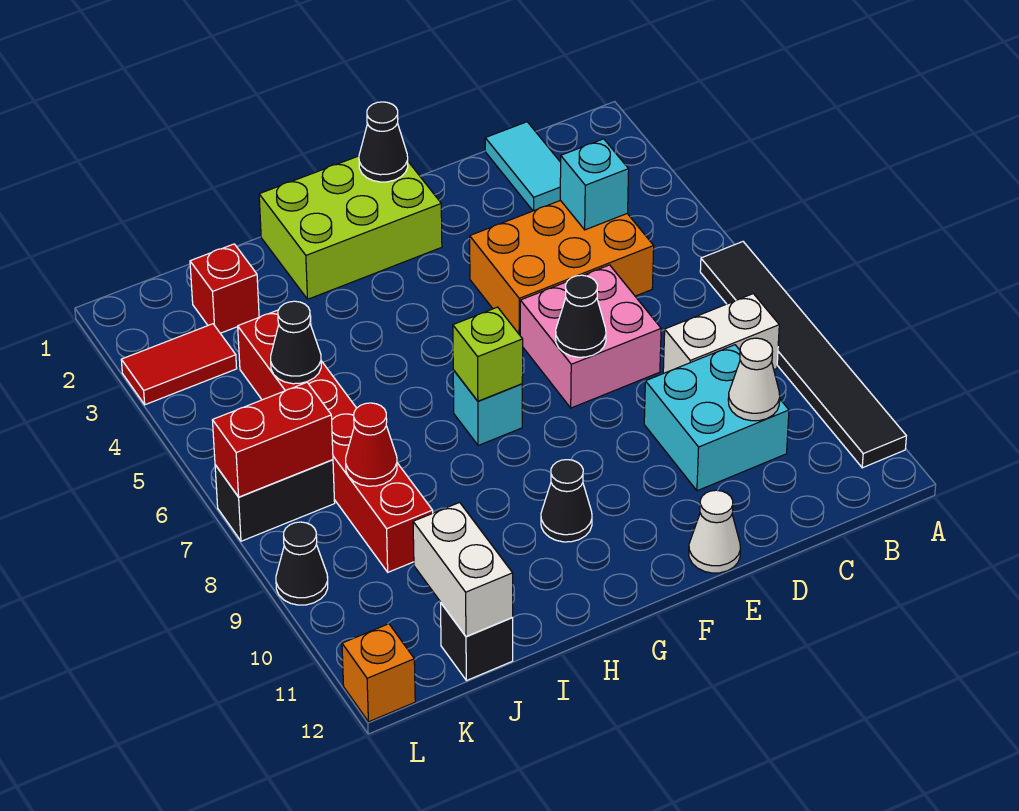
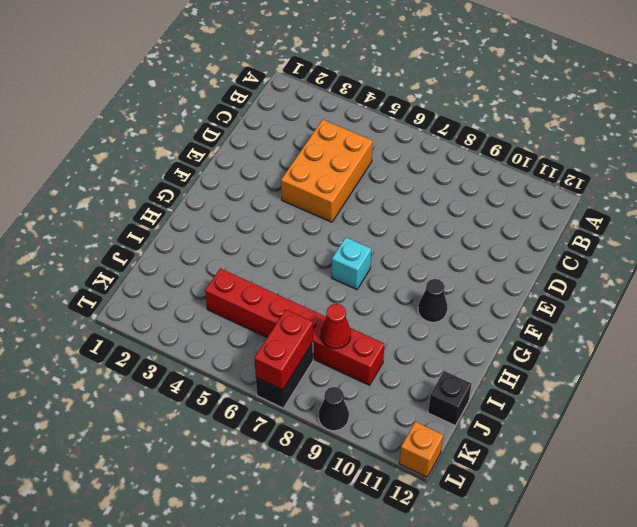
none -> black tile A6:A11 level 1
none -> white brick B8:C8 level 1
none -> cyan tile C1:C2 level 1

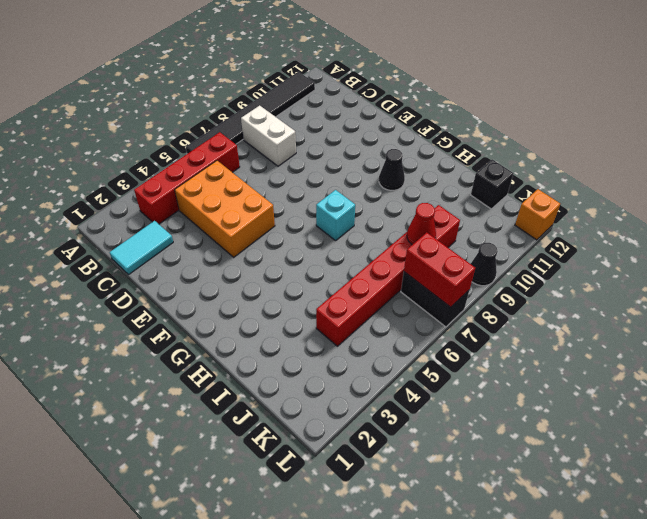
red brick B3:B6 level 1 -> none
none -> cyan brick C9:D10 level 1
none -> pink brick D6:E7 level 1
none -> white cone E12 level 1

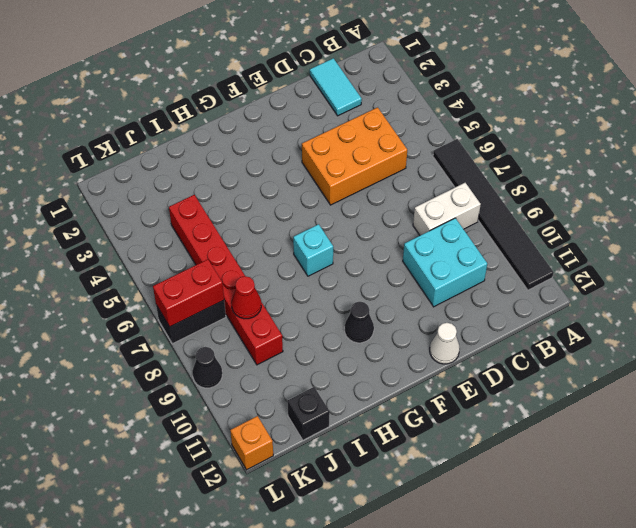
none -> pink brick D6:E7 level 1
none -> lime brick F1:H2 level 1
none -> red brick J2 level 1

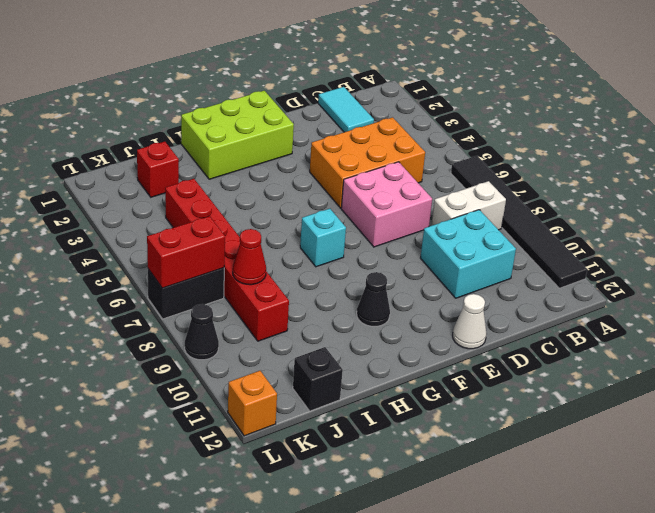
none -> red tile K3:L3 level 1
none -> cyan brick C4 level 2
none -> white cone C10 level 2

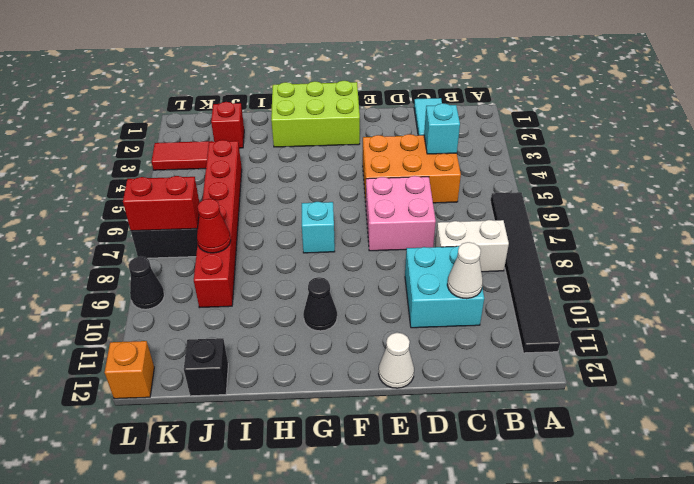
none -> black cone E7 level 2
none -> black cone F1 level 2
none -> lime brick G7 level 2

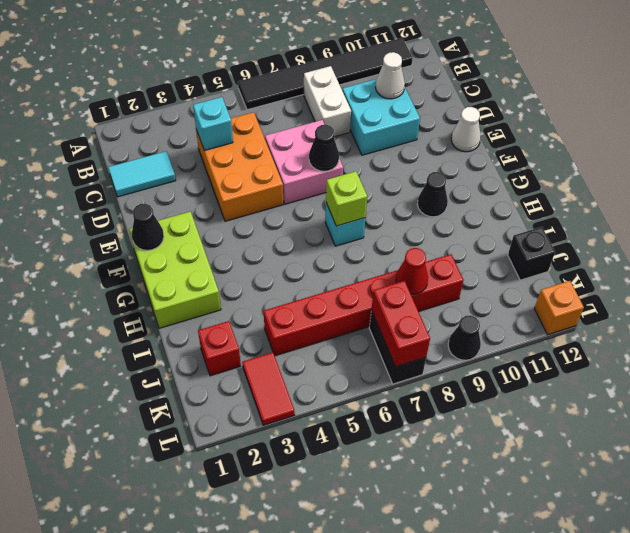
none -> black cone J5 level 2
none -> white brick J11:J12 level 2

